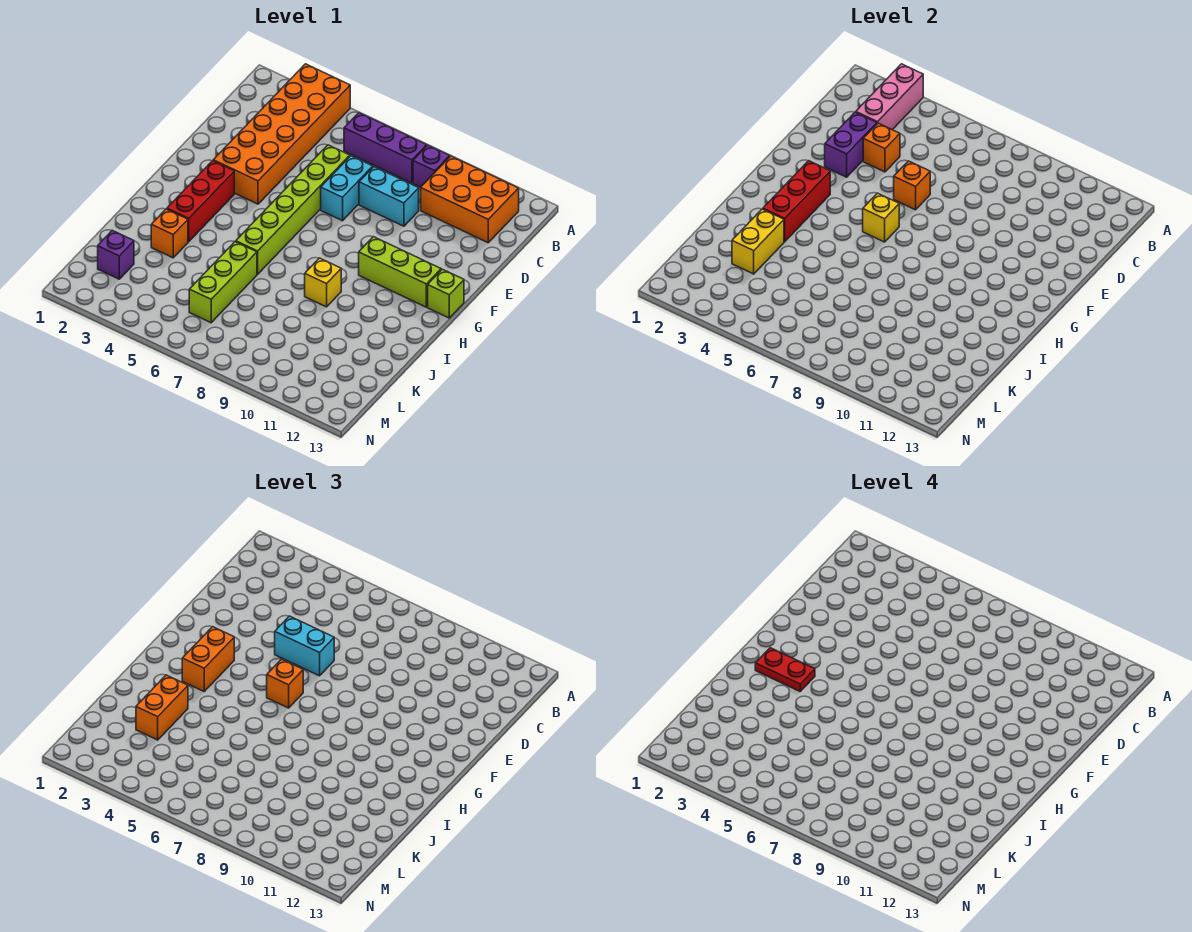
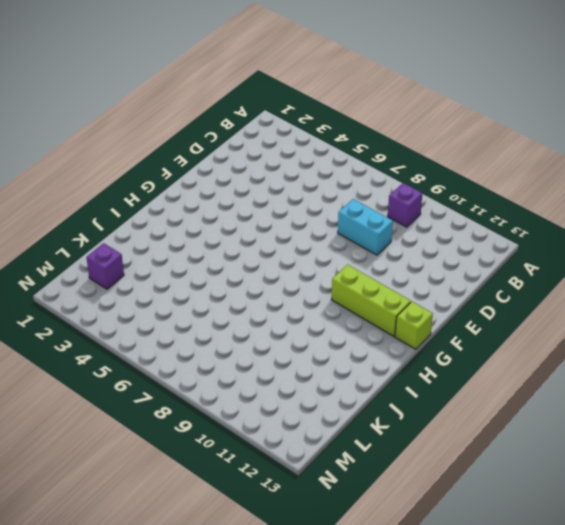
none -> orange brick A3:F4 level 1
none -> purple brick B6:B8 level 1
none -> orange brick B10:C12 level 1

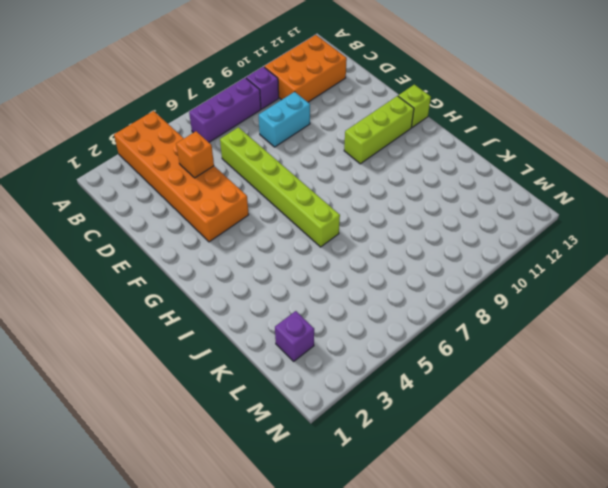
none -> cyan brick D7:E7 level 1
none -> red brick G3:I3 level 1
none -> yellow brick I9 level 1

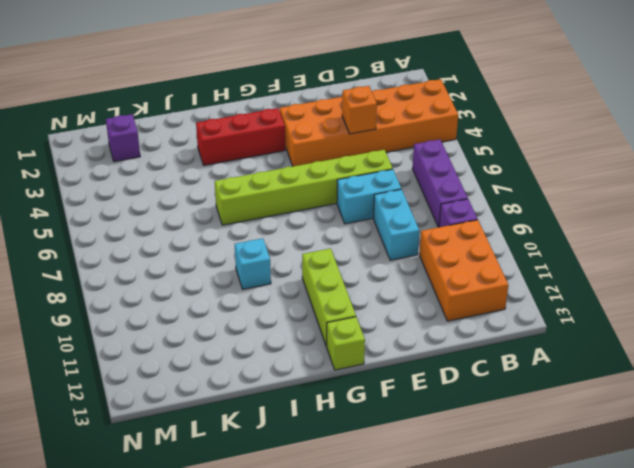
cyan brick I9 level 1 -> yellow brick I9 level 1
none -> orange brick J3 level 1
none -> lime brick J6:L6 level 1
none -> pink brick A3:C3 level 2

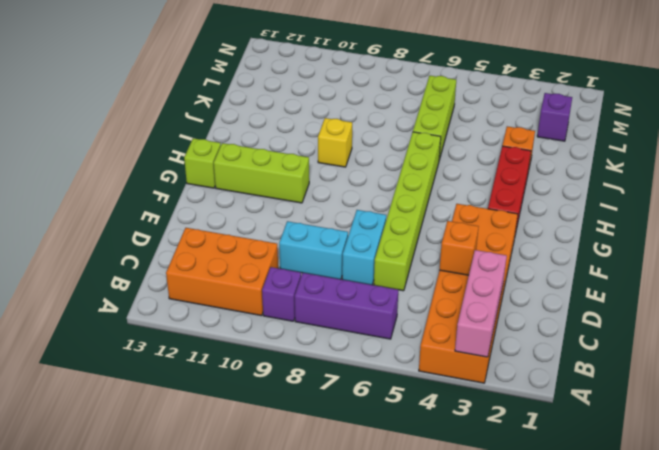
none -> purple brick D3:E3 level 2
none -> orange brick E6 level 2
none -> red brick G3:I3 level 2

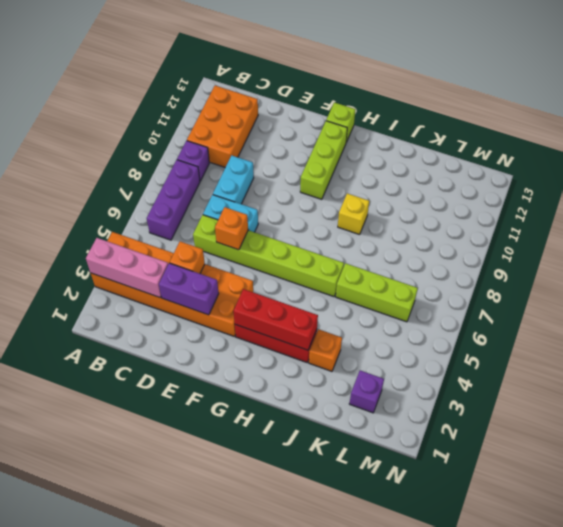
none -> yellow brick G6 level 2
none -> yellow brick J3:K3 level 2
none -> cyan brick E5:E6 level 3

